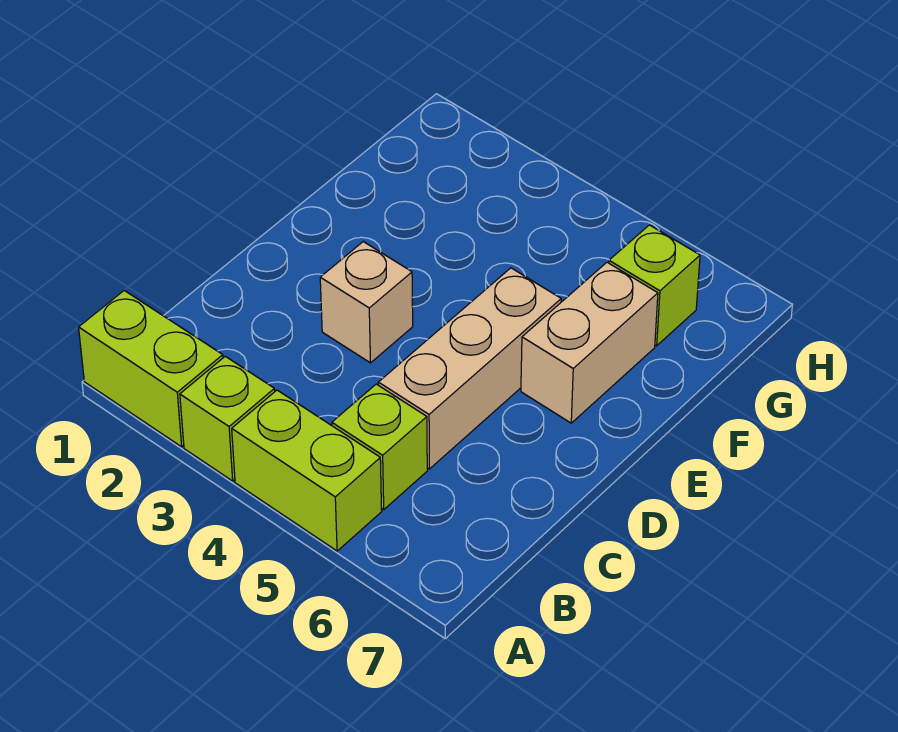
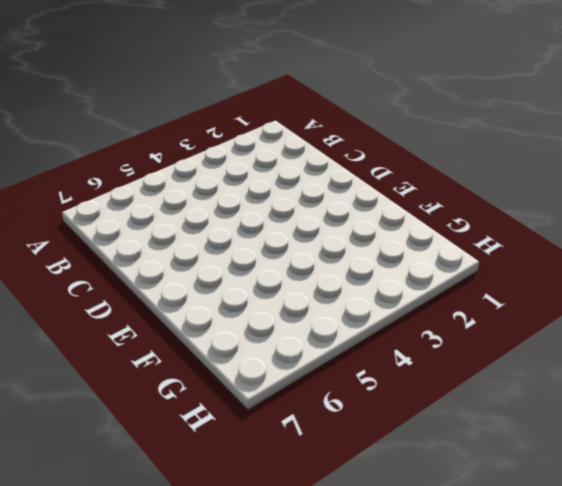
none -> lime brick A1:A2 level 1
none -> lime brick A3 level 1

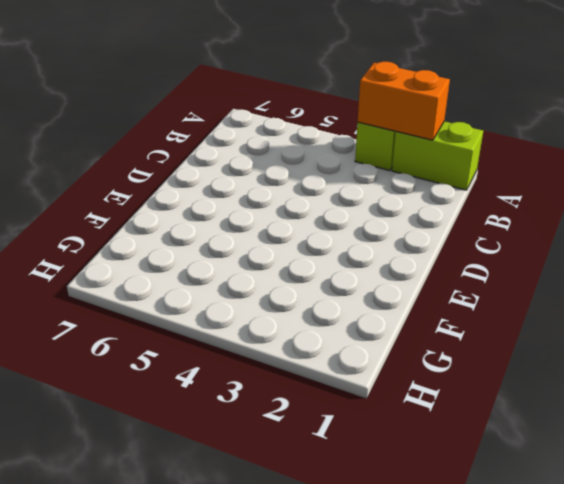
orange brick A2:A3 level 2 -> none
none -> lime brick A4:A5 level 1
none -> lime brick B5 level 1

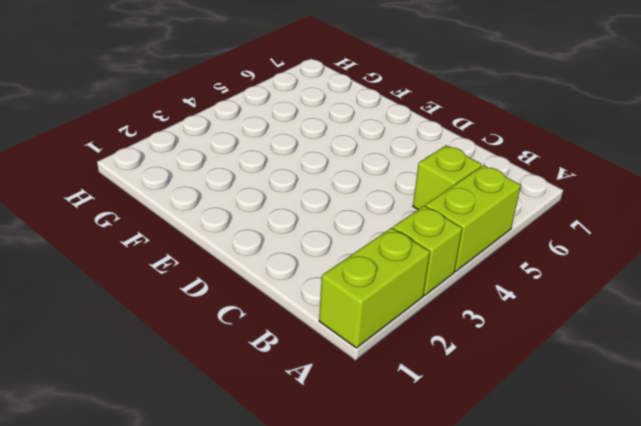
none -> tan brick C5:E5 level 1
none -> tan brick D3 level 1

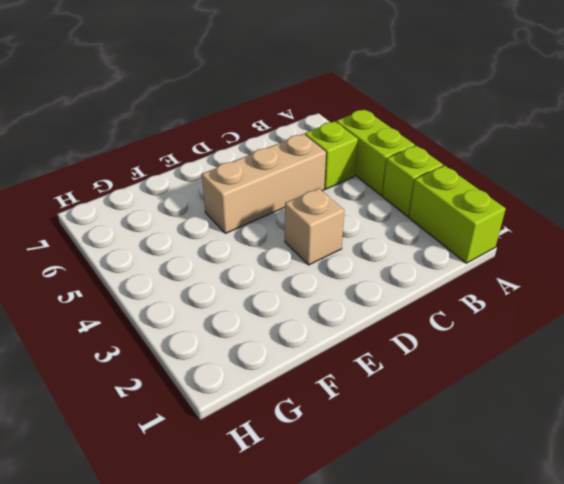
none -> tan brick E6:F6 level 1
none -> lime brick G6 level 1

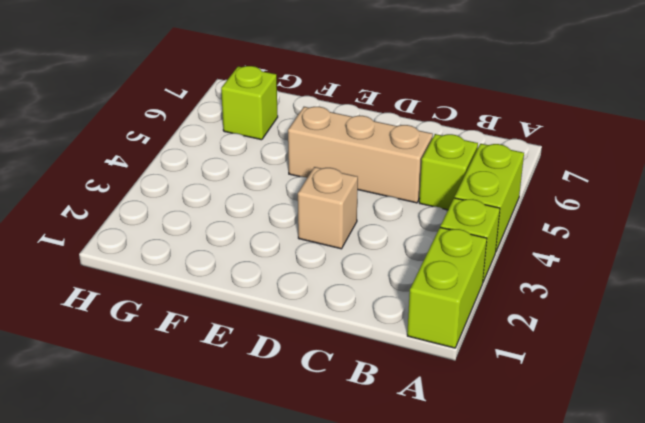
none -> tan brick E6:F6 level 1

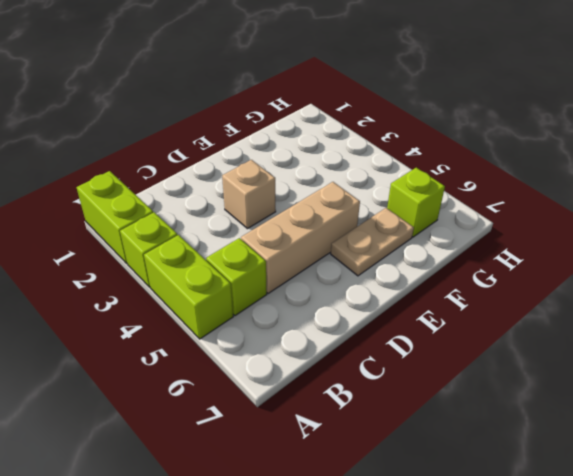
tan plate E6:F6 level 1 -> tan brick E6:F6 level 1

